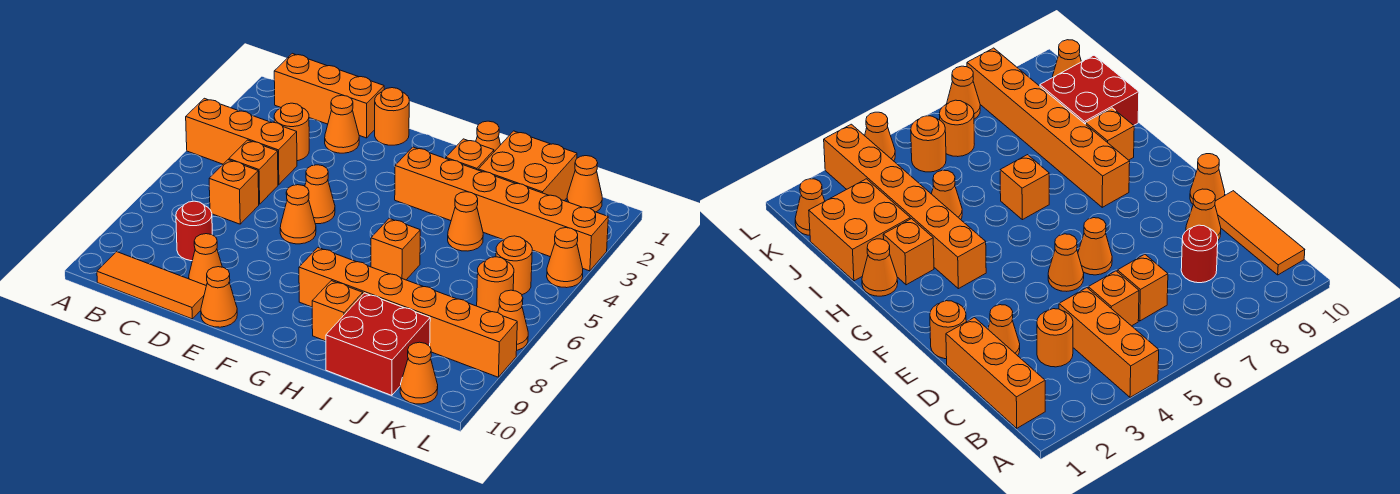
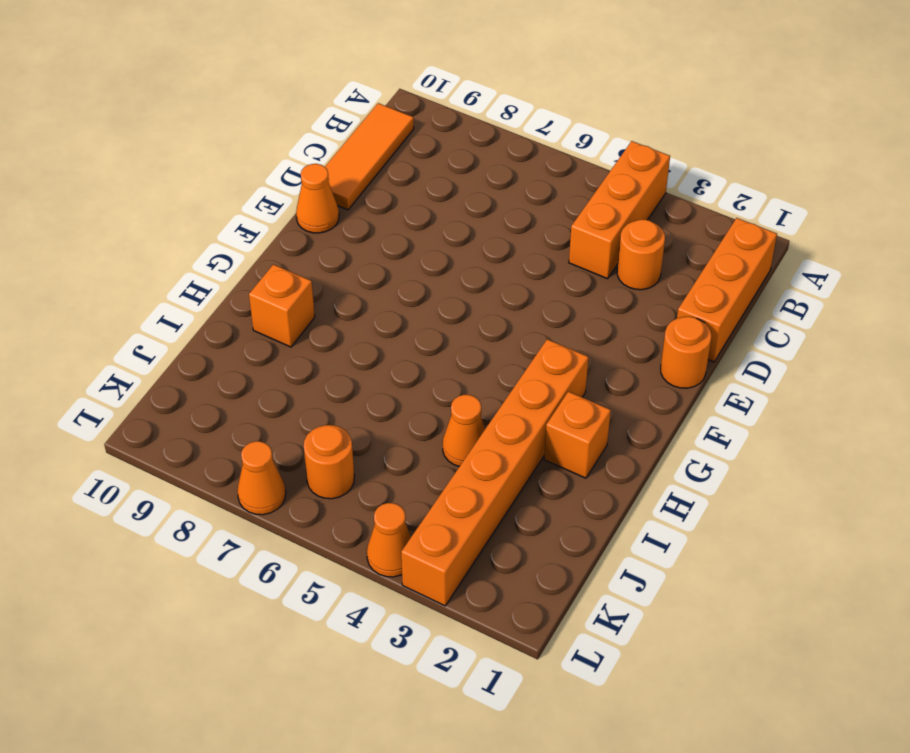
none -> orange brick C5 level 1
none -> orange brick C6 level 1
none -> red round brick C8 level 1

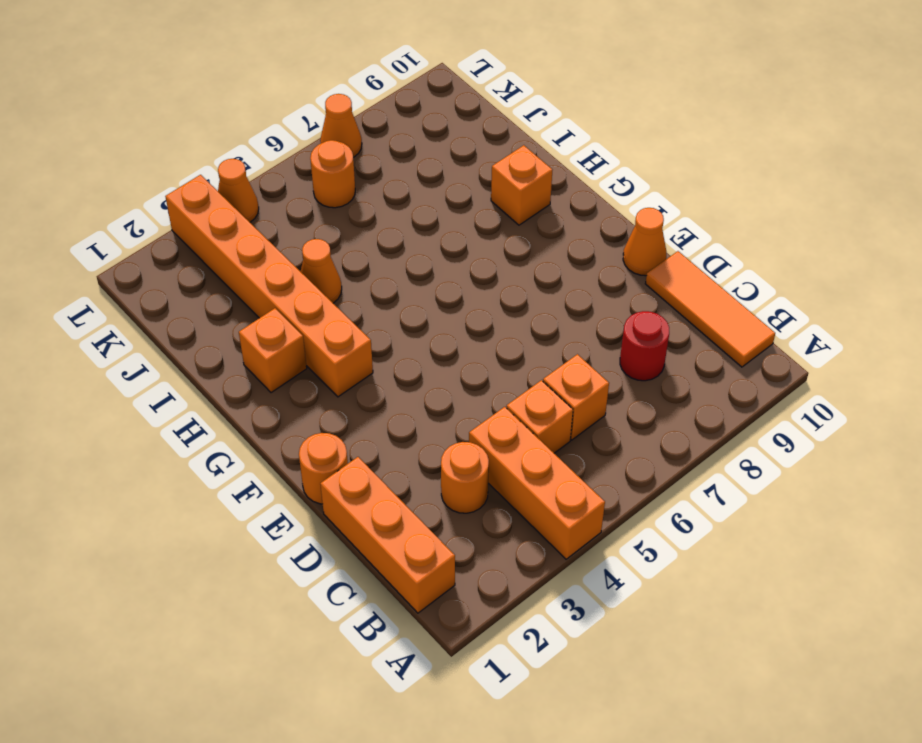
none -> orange cone D2 level 1
none -> orange cone D9 level 1
none -> orange cone E5 level 1

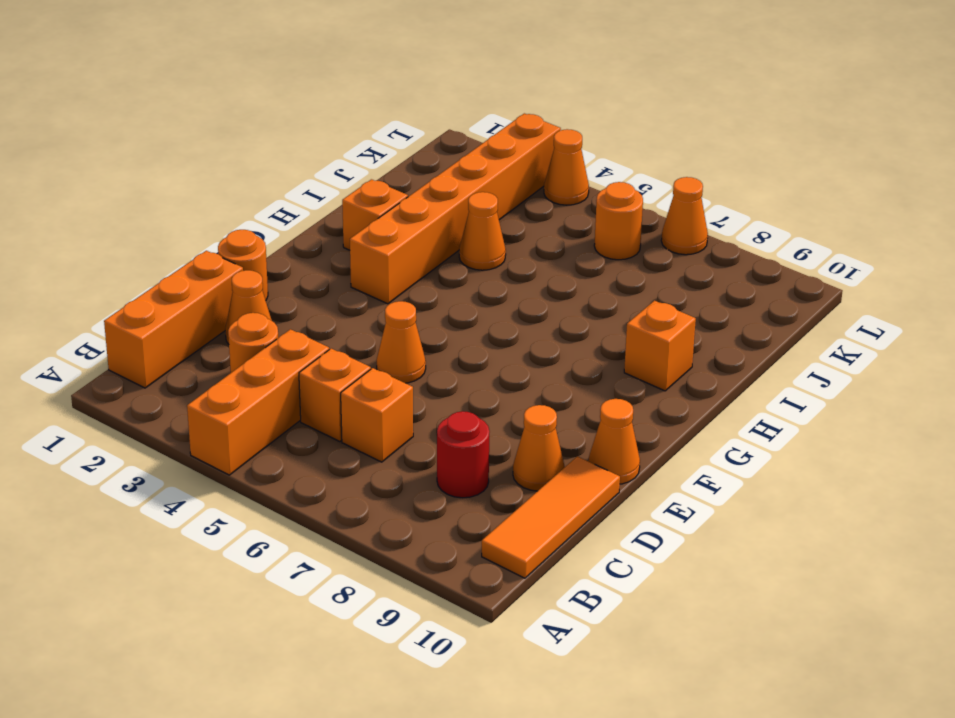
none -> orange cone E6 level 1
none -> orange brick G8:L8 level 1
none -> orange cone H1 level 1

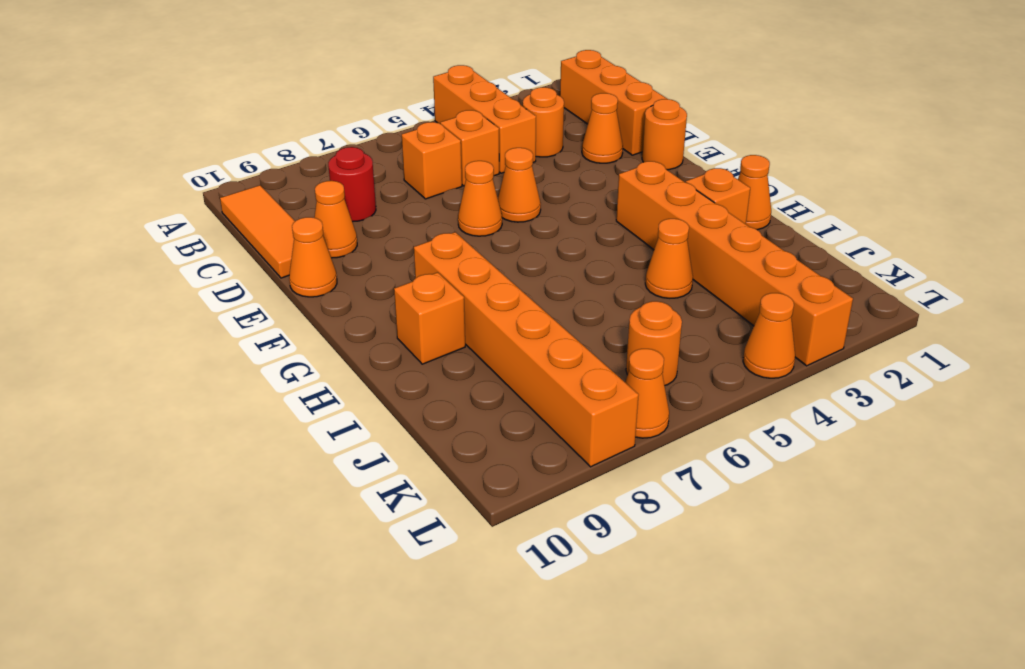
none -> orange brick H6 level 1
none -> orange brick I1:J2 level 1
none -> red brick I9:J10 level 1

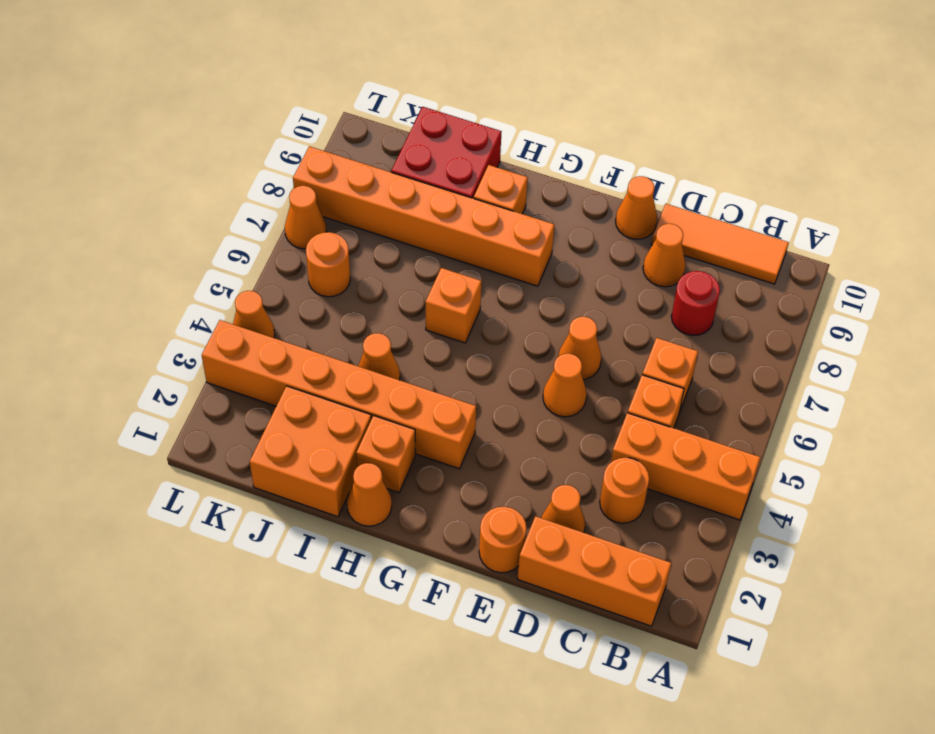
none -> orange cone K1 level 1
none -> orange round brick K5 level 1
none -> orange cone K10 level 1

